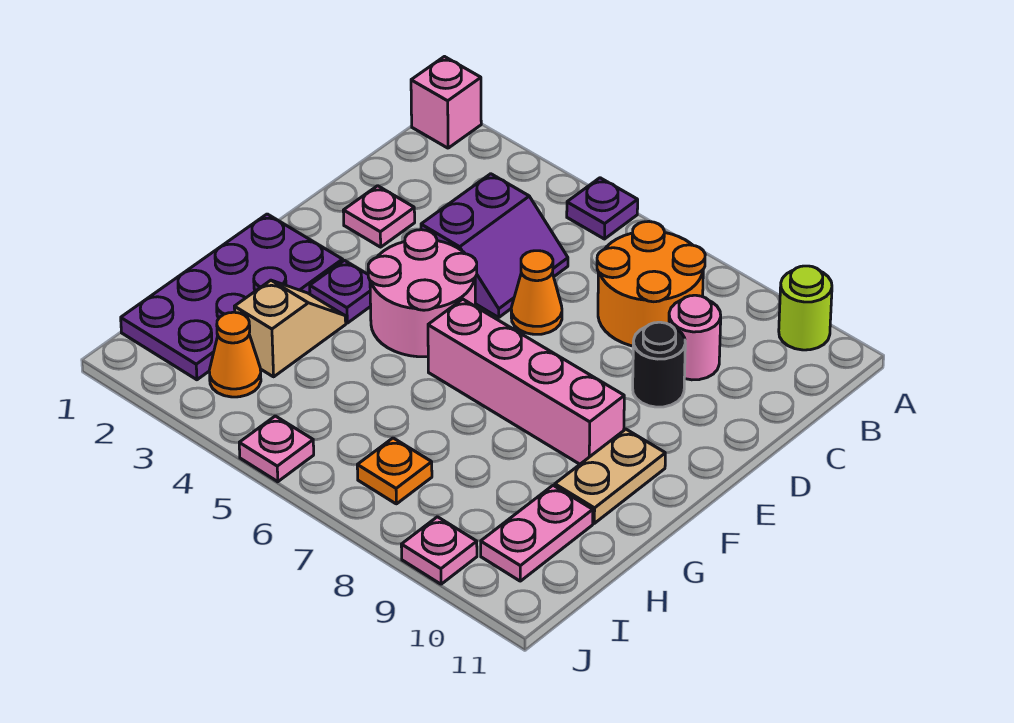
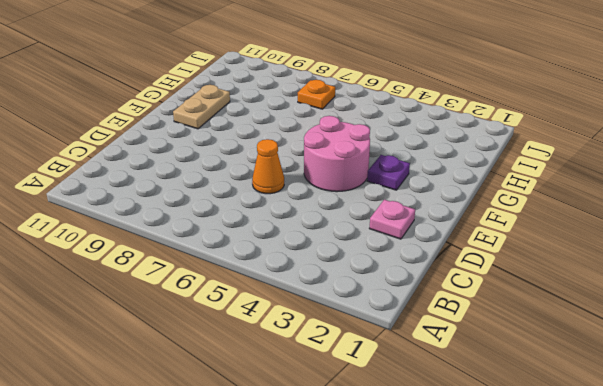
none -> pink brick A1 level 1
none -> purple plate A5 level 1
none -> lime round brick A10 level 1

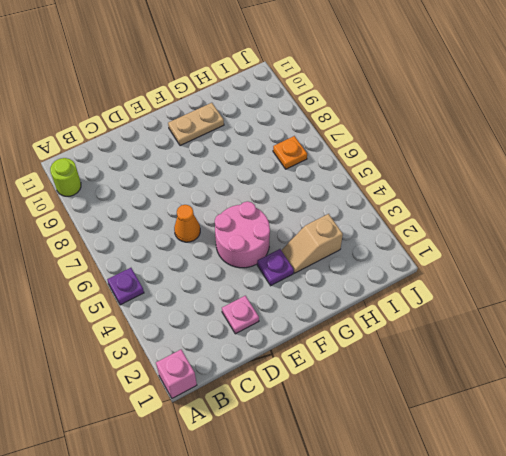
none -> orange round brick B7:C8 level 1
none -> purple slope C4:D5 level 1 top 4
none -> pink round brick C9 level 1

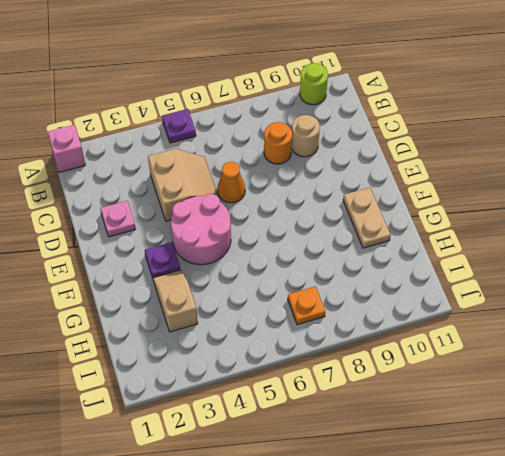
tan slope C4:D5 level 1 top 4 -> purple slope C4:D5 level 1 top 4
orange round brick C8 level 1 -> orange round brick B7:C8 level 1
tan round brick C9 level 1 -> pink round brick C9 level 1
none -> black round brick D9 level 1
none -> purple plate F1:I2 level 1
none -> pink brick F6:F9 level 1

